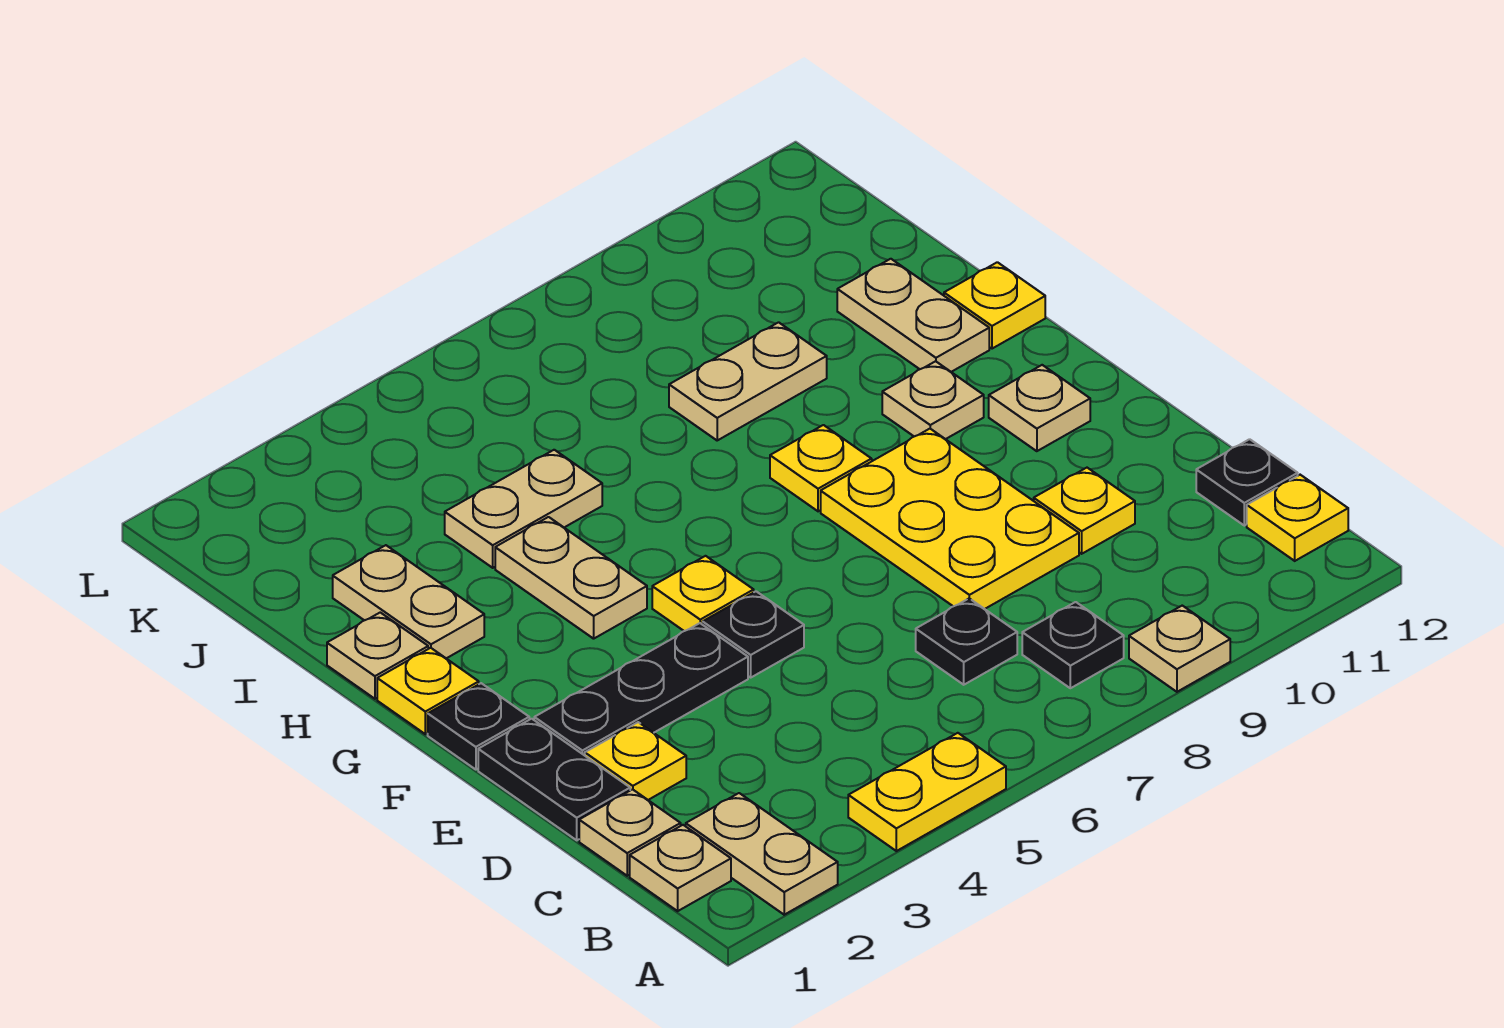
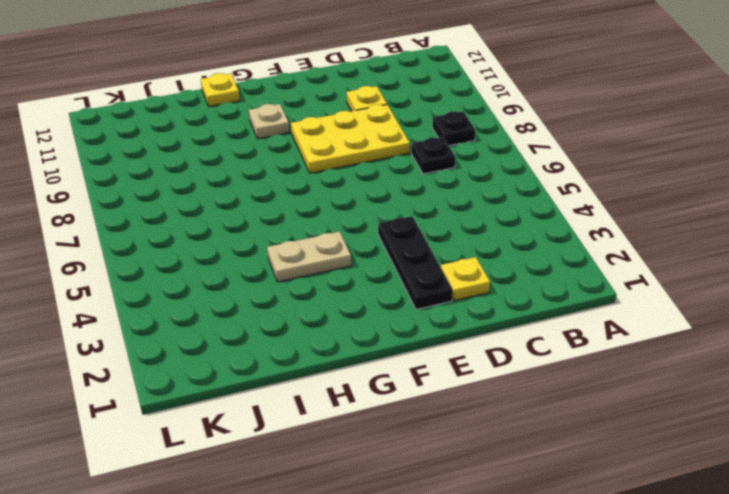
none -> tan plate A2:B2 level 1
none -> yellow plate A4:A5 level 1
none -> tan plate A9 level 1

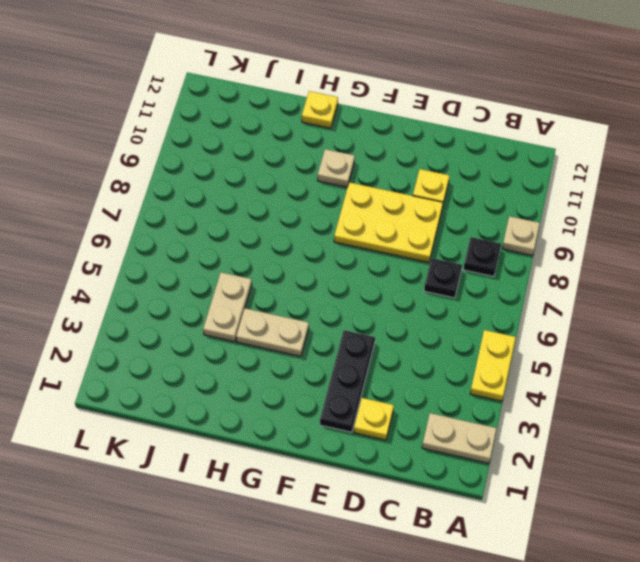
none -> tan plate B1 level 1
none -> yellow plate B12 level 1
none -> tan plate C1 level 1

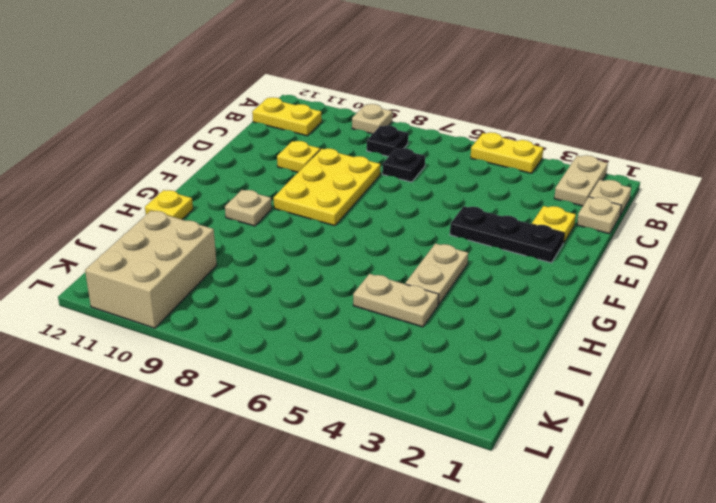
yellow plate B11:B12 level 1 -> yellow plate B12 level 1
tan brick J10:L11 level 1 -> none
none -> black plate C12 level 1
none -> black plate D1:E1 level 1
none -> black plate E5 level 1

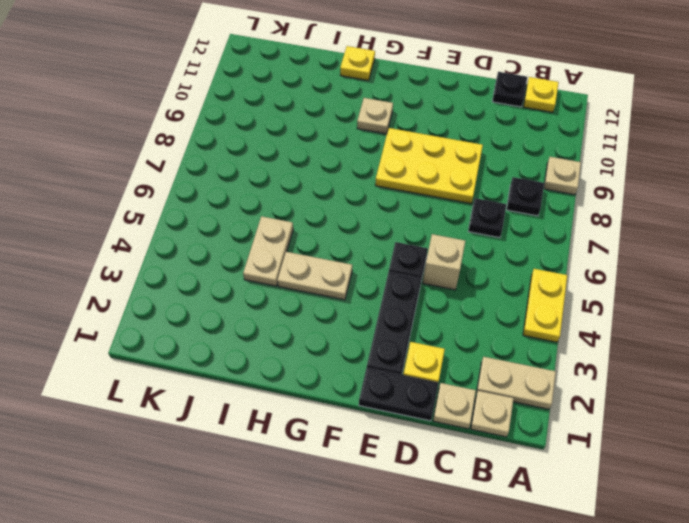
tan brick D5 level 1 -> none
none -> yellow plate D10 level 1
none -> black plate F1 level 1
none -> yellow plate F5 level 1

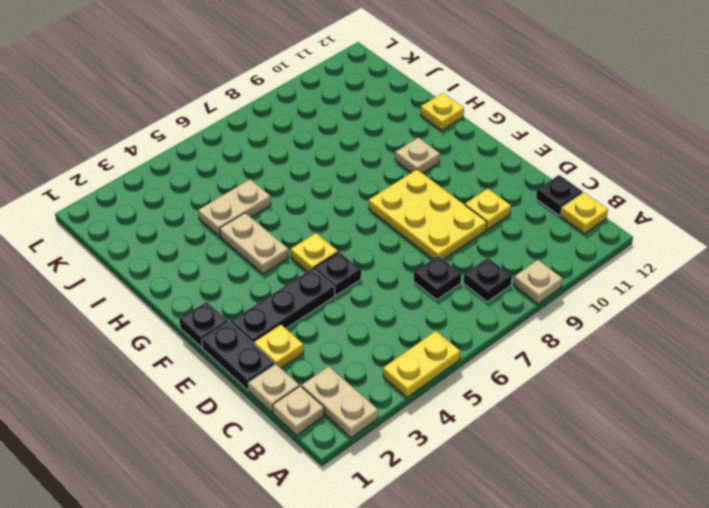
none -> tan plate F11 level 1
none -> yellow plate G1 level 1
none -> yellow plate G8 level 1

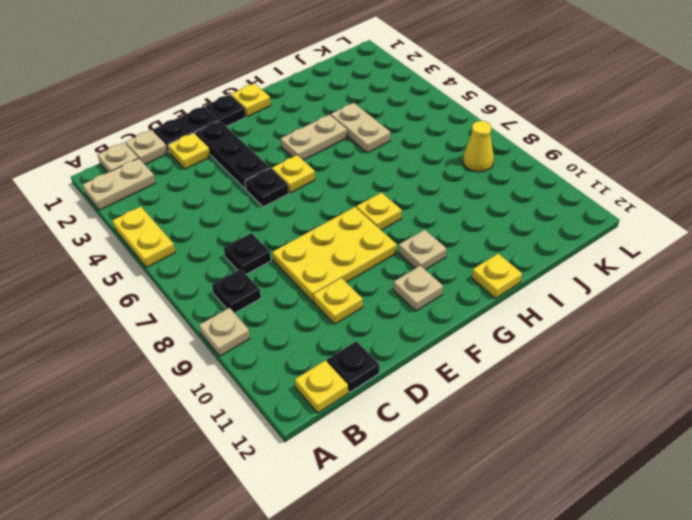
yellow cone K8 level 1 -> none
none -> tan plate H1 level 1
none -> tan plate H2:I2 level 1
none -> tan plate H11:I11 level 1

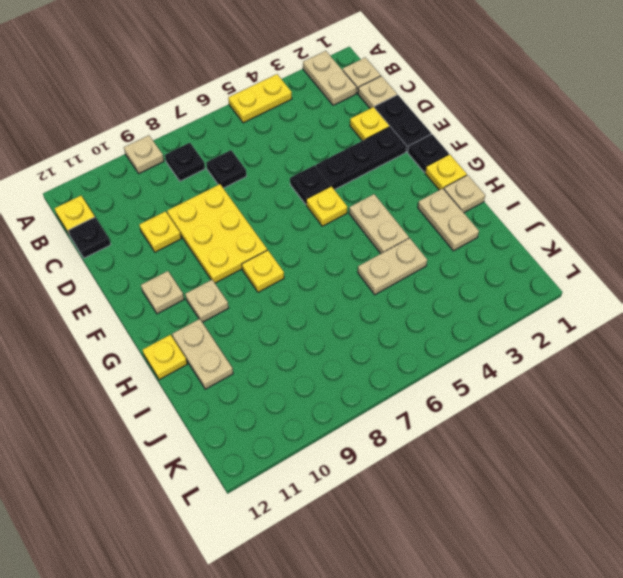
none -> tan plate I8:I9 level 1

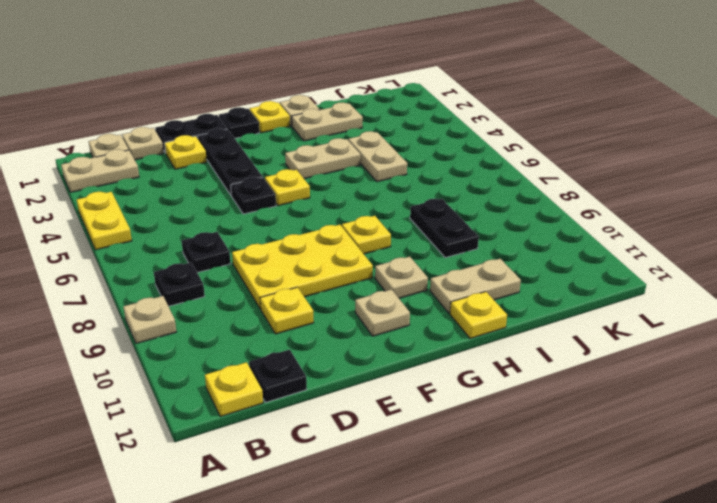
black plate I8:I9 level 1 -> tan plate I8:I9 level 1

